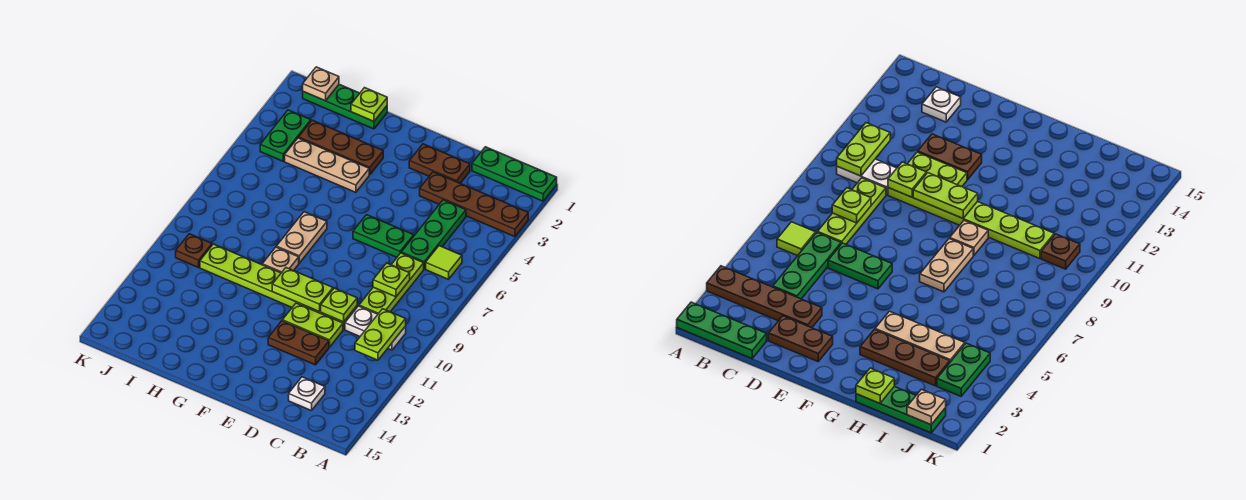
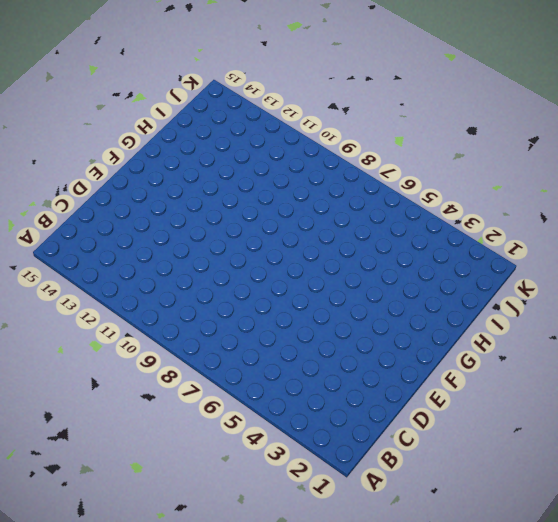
none -> green plate A1:C1 level 1
none -> brown plate A3:D3 level 1
none -> lime tile B6 level 1

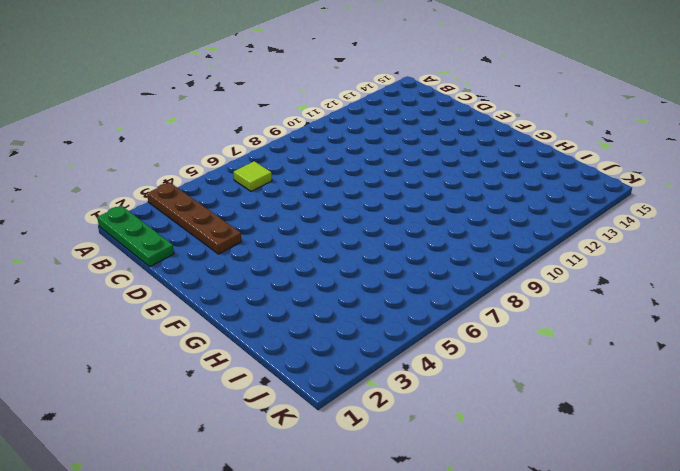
none -> white plate B10:C10 level 1
none -> green plate C4:C6 level 1
none -> lime plate C7:C9 level 1

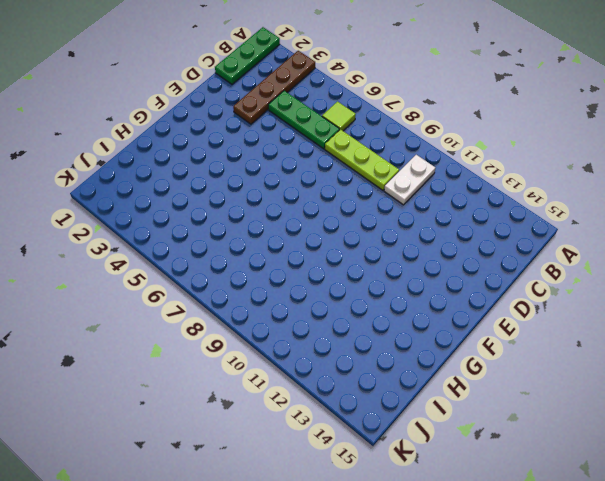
none -> white plate C14 level 1
none -> brown plate D2:E2 level 1
none -> green plate D6:E6 level 1

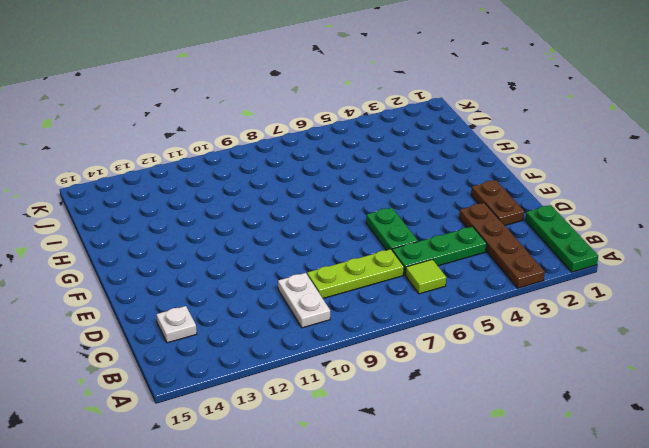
none -> lime plate D10:I10 level 1
none -> lime plate D11:E11 level 1
none -> brown plate D12:E12 level 1

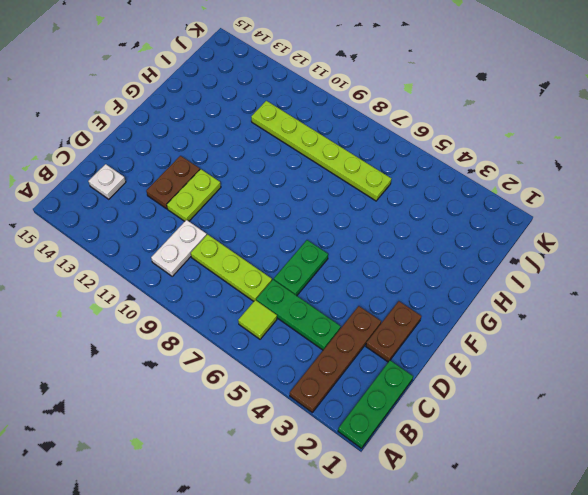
lime plate I6:I11 level 1 -> lime plate D10:I10 level 1
none -> brown plate G3:I3 level 1
none -> tan plate G4:I4 level 1
none -> tan plate G7:G8 level 1

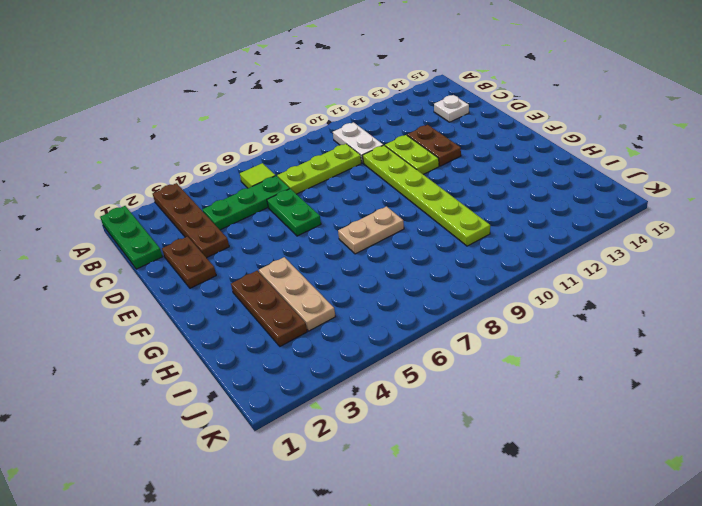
none -> tan plate G9 level 1
none -> green plate H1:J1 level 1
none -> green plate J3:J4 level 1

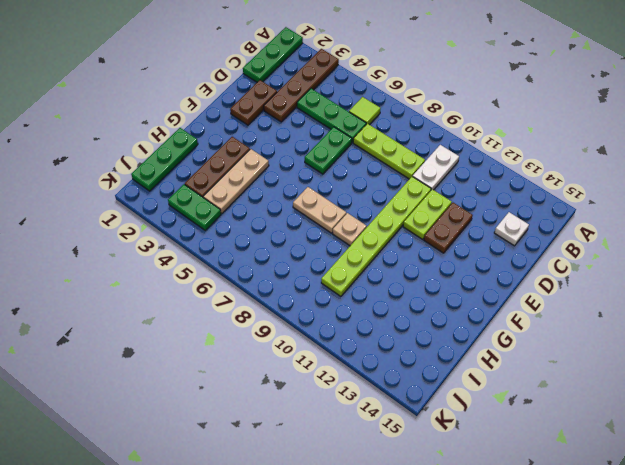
none -> brown plate J10 level 1
none -> lime plate B10:B11 level 2
none -> lime plate C8 level 2

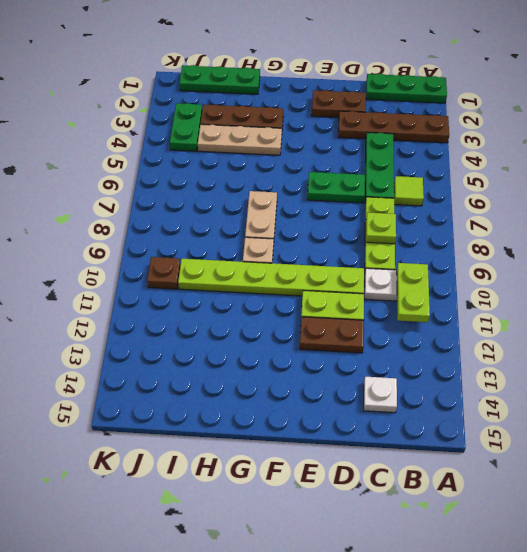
none -> lime plate D10 level 2
none -> lime plate E10:F10 level 2
none -> lime plate H1 level 2

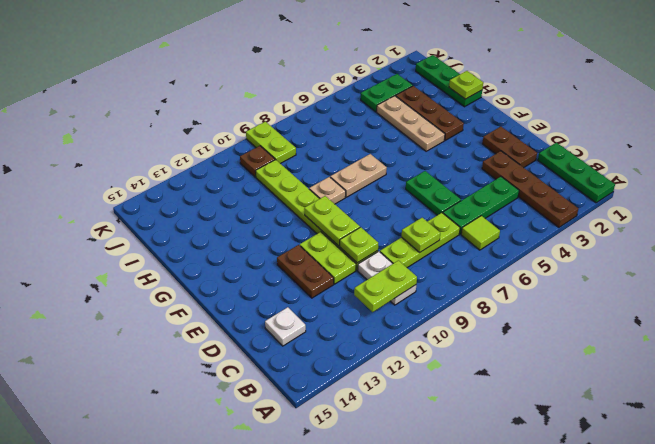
lime plate J9:K9 level 1 -> none
none -> tan plate J1 level 2

